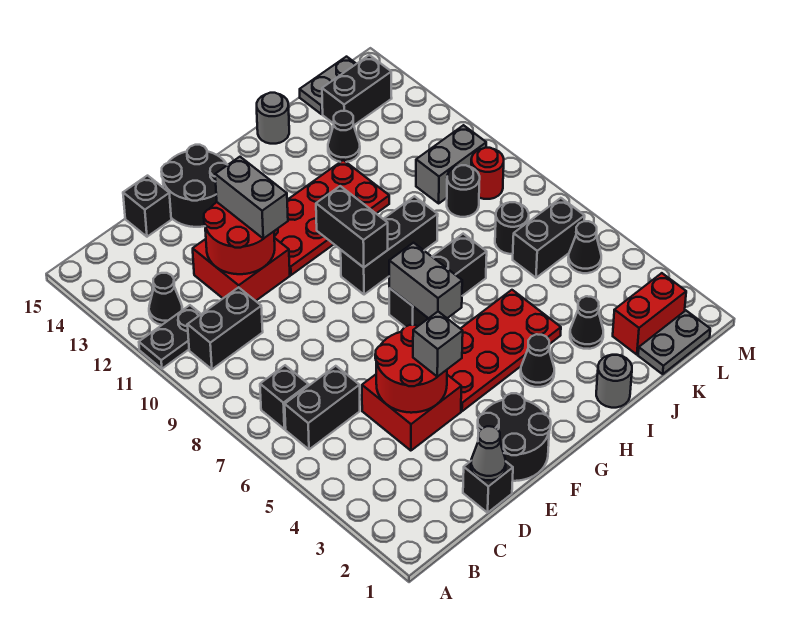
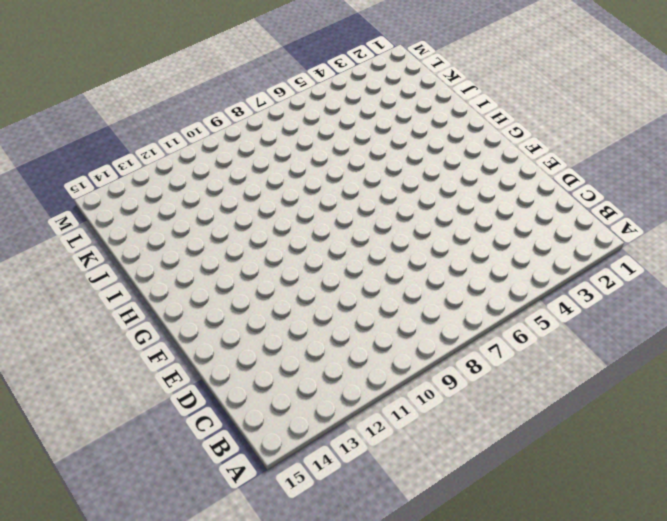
none -> black plate A11:B11 level 1
none -> black brick B6:C6 level 1
none -> black brick B7 level 1
none -> black brick B10:C10 level 1

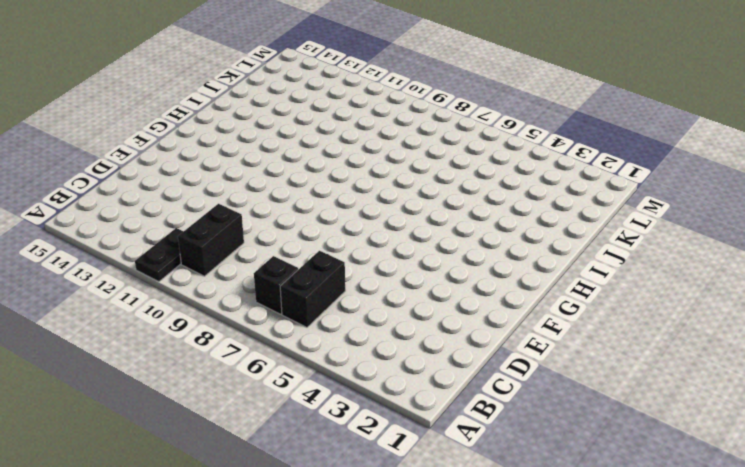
none -> black cone B12 level 1
none -> black brick D1 level 1
none -> red brick D4:E5 level 1
none -> red brick D11:E12 level 1

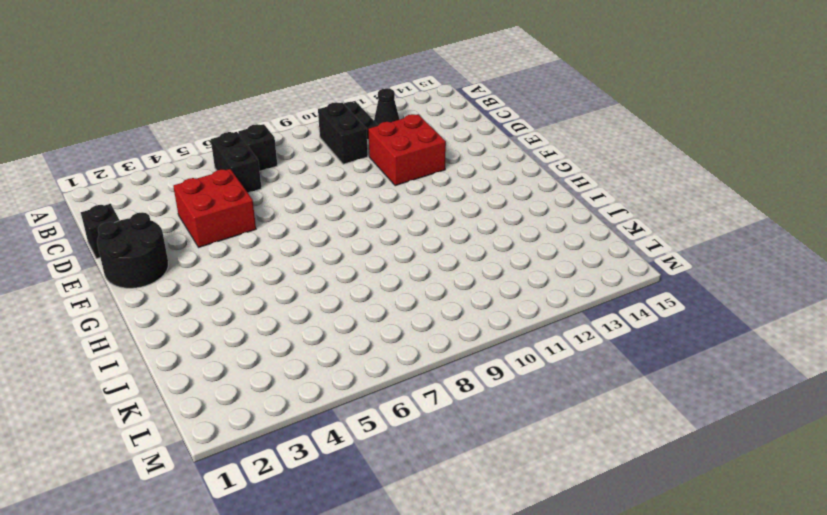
none -> black brick D15 level 1
none -> black round brick E14:F15 level 1
none -> red plate F4:I5 level 1
none -> red plate F11:I12 level 1

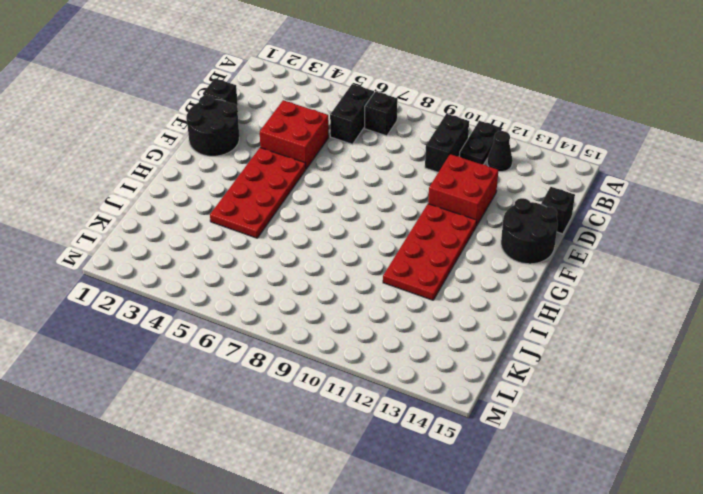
none -> black brick G7:I7 level 1
none -> black brick G9:I9 level 1
none -> black cone H3 level 1
none -> grey round brick I1 level 1

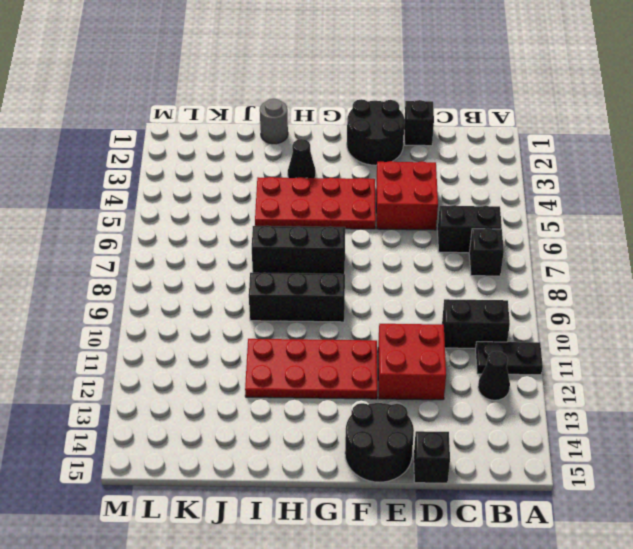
none -> grey round brick I15 level 1
none -> black cone J3 level 1
none -> black cone J13 level 1
none -> grey plate K1:L1 level 1

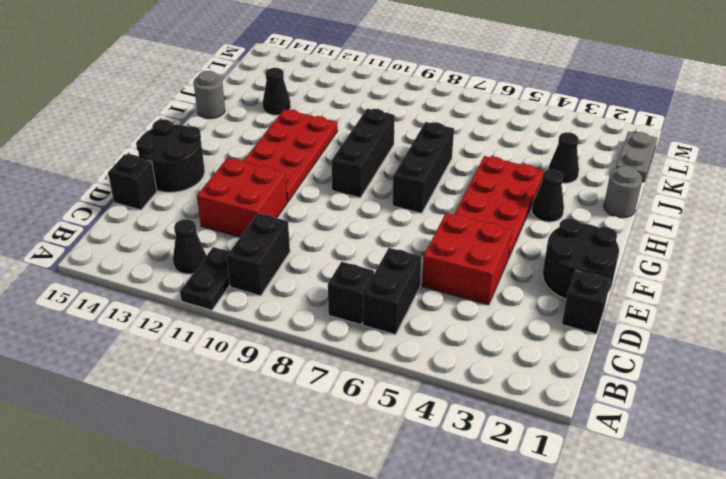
none -> red brick K2:L2 level 1
none -> black brick K6:L6 level 1
none -> black round brick K7 level 1
none -> black round brick K9 level 1

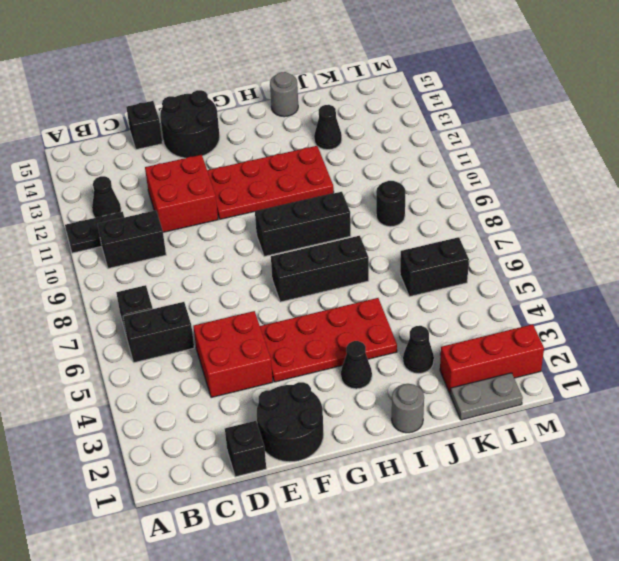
red brick K2:M2 level 1 -> red brick K2:L2 level 1
none -> black round brick K7 level 1
none -> grey brick K10:L10 level 1
none -> black brick K14:L14 level 1
none -> grey plate K15:L15 level 1

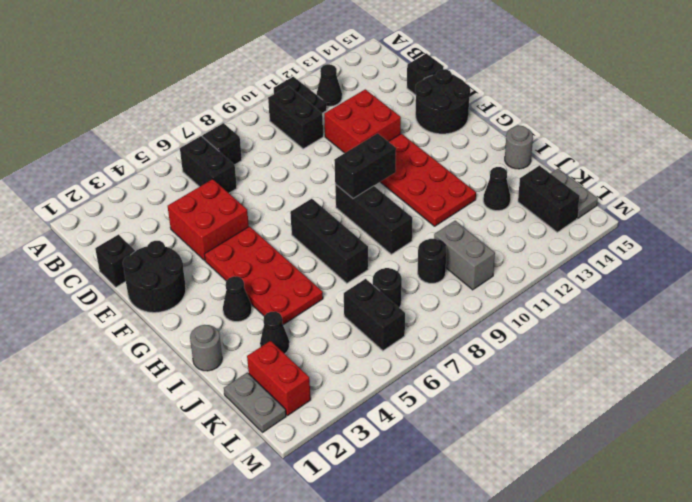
none -> black cone L5 level 1
none -> red round brick L9 level 1
none -> grey cone D1 level 2
none -> red round brick D4:E5 level 2

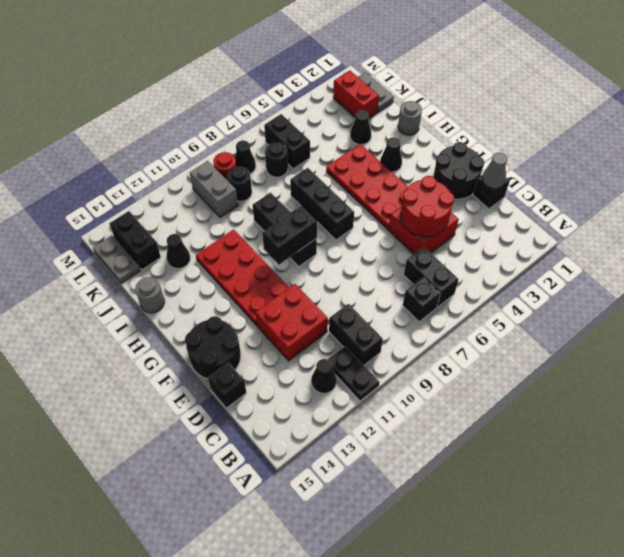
black cone L8 level 1 -> black cone L5 level 1
none -> red round brick D11:E12 level 2
none -> grey brick G6:G7 level 2
none -> grey brick E4 level 3
none -> grey brick E11:E12 level 3

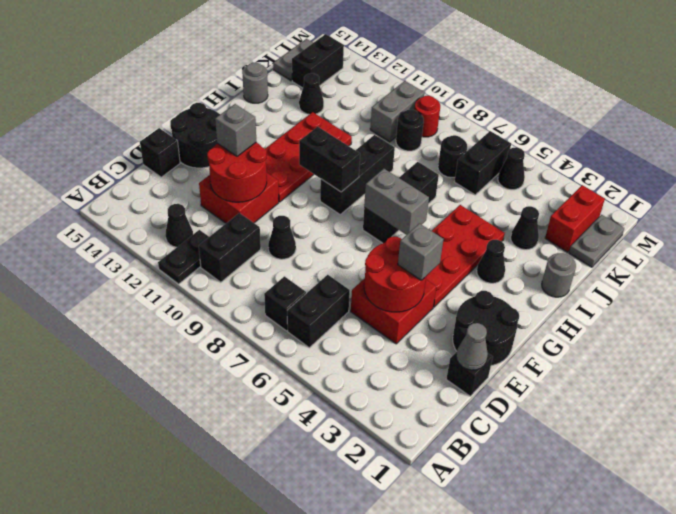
black cone D9 level 1 -> none
grey brick E12 level 3 -> grey brick E11:E12 level 3

